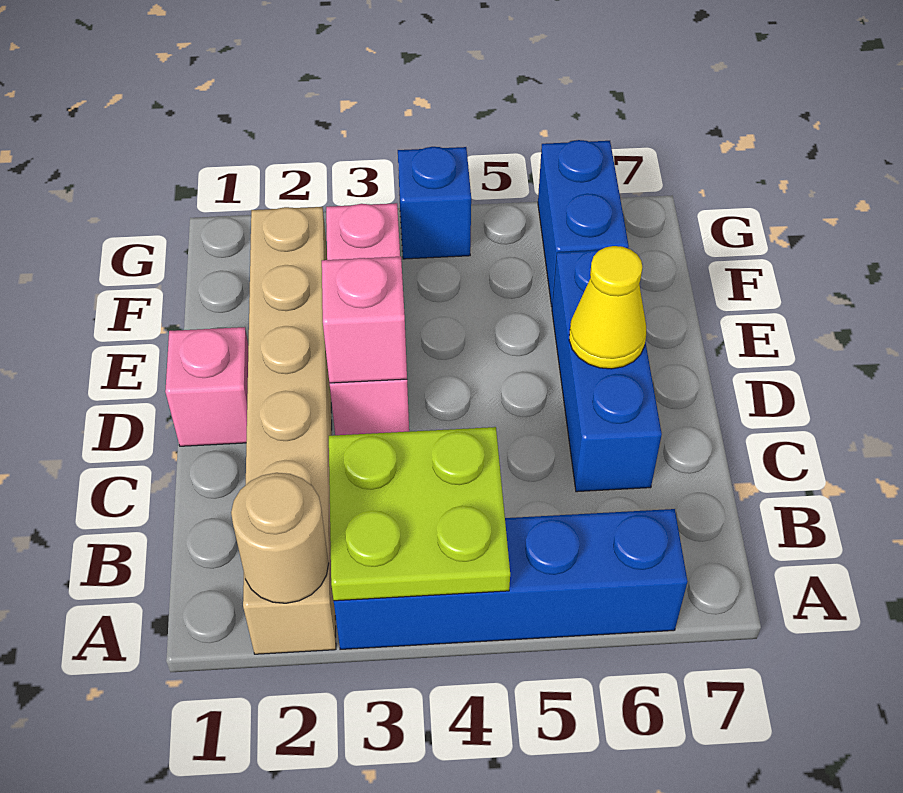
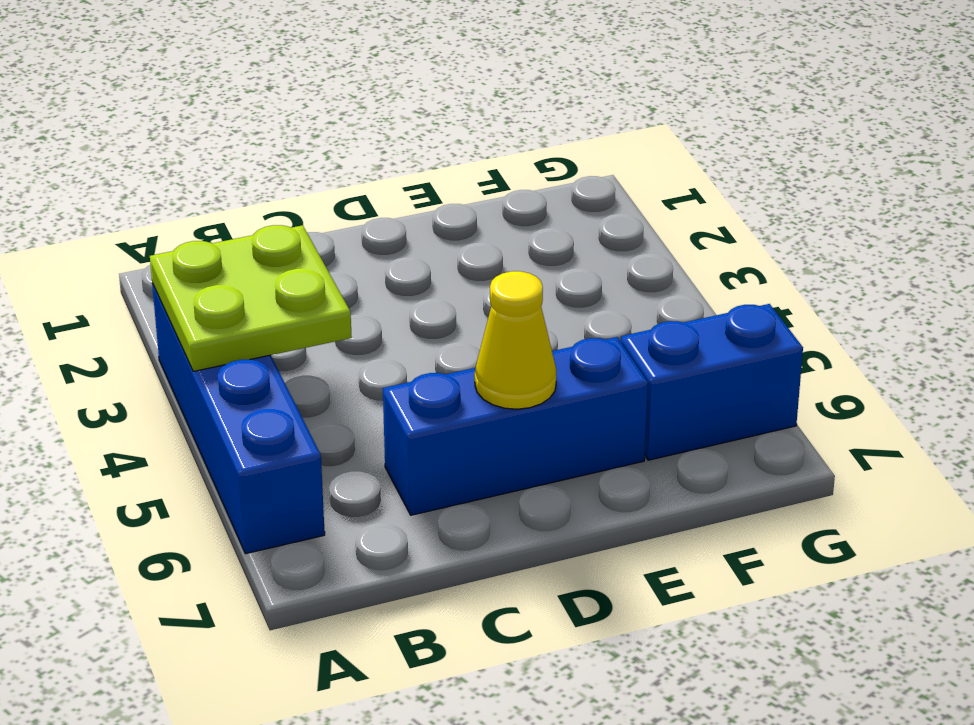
none -> tan brick A2:F2 level 1
none -> pink brick D1 level 1

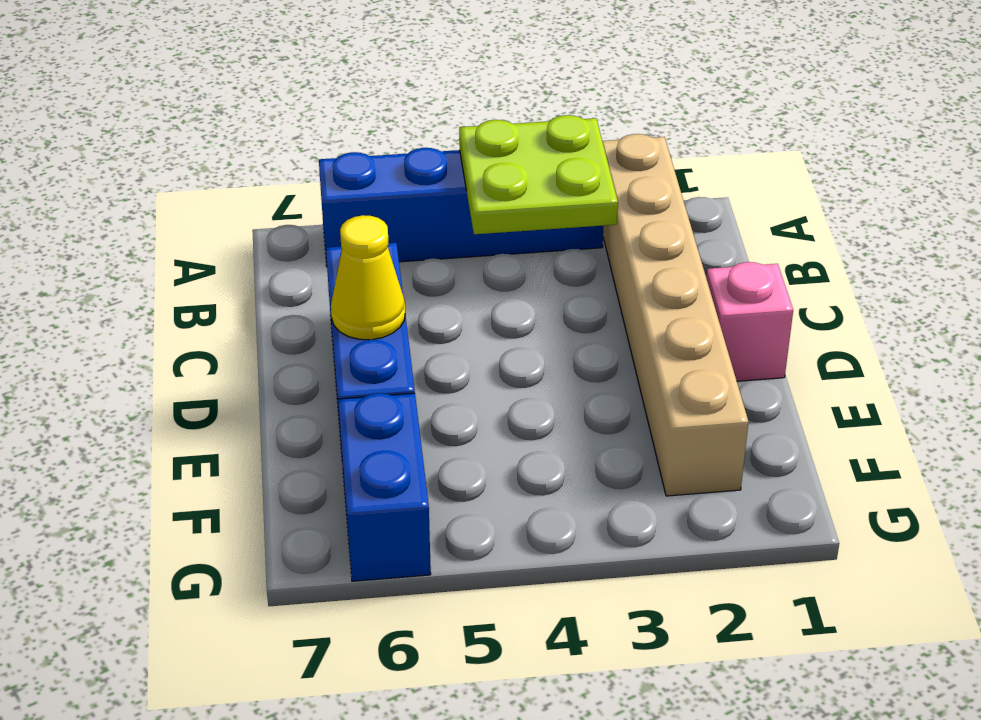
none -> pink brick D3:F3 level 1
none -> blue brick G4 level 1

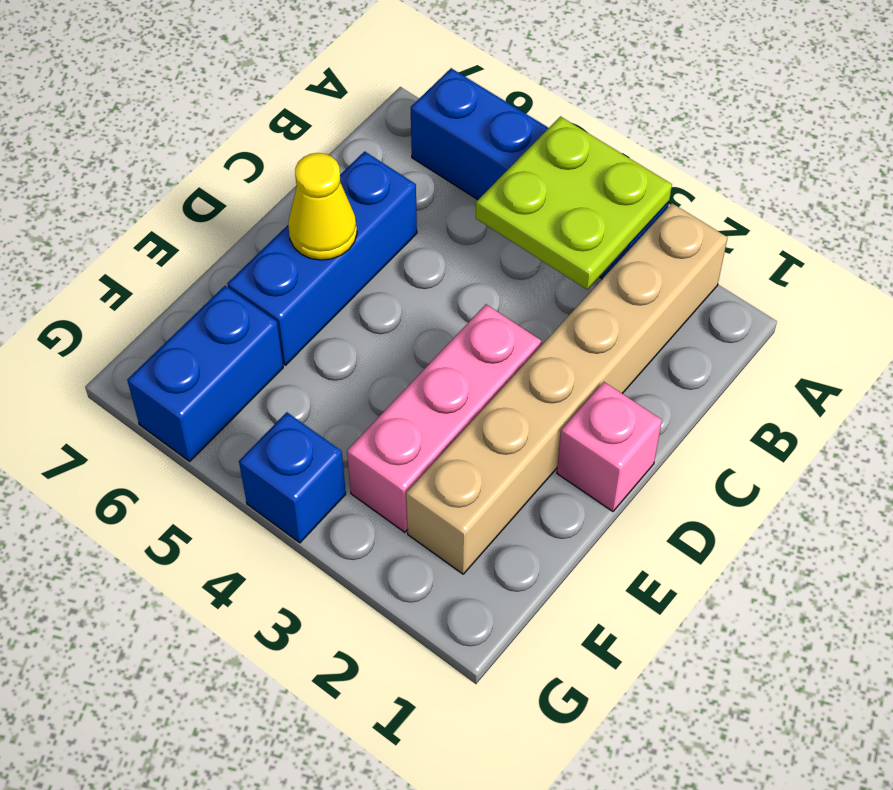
none -> tan round brick A2 level 2
none -> pink brick D3 level 2

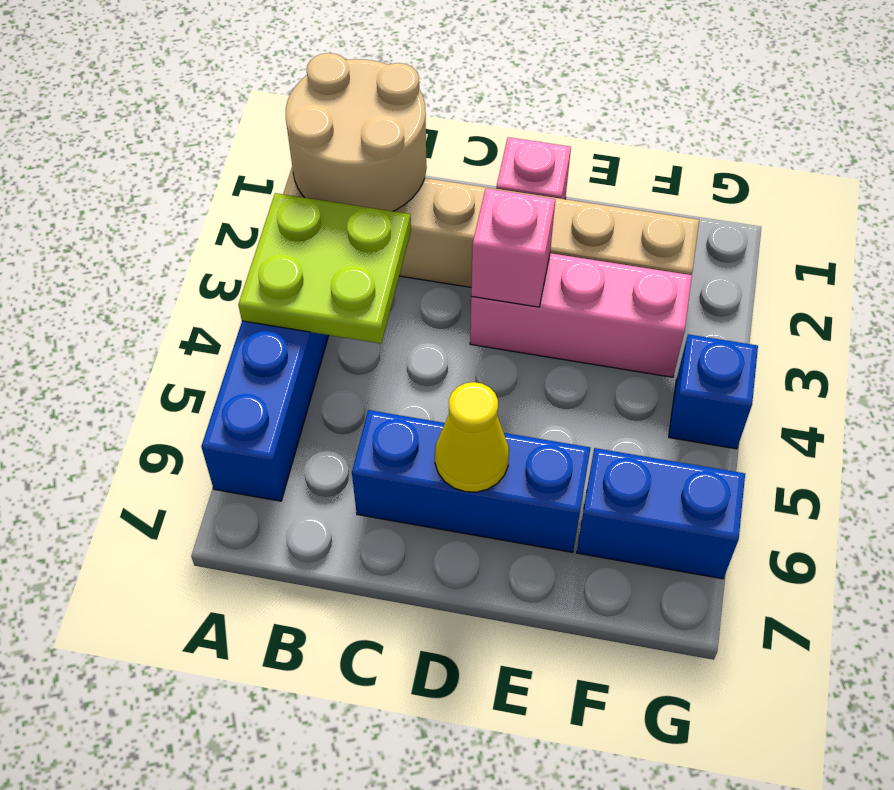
tan round brick A1:B2 level 2 -> tan round brick A2 level 2

